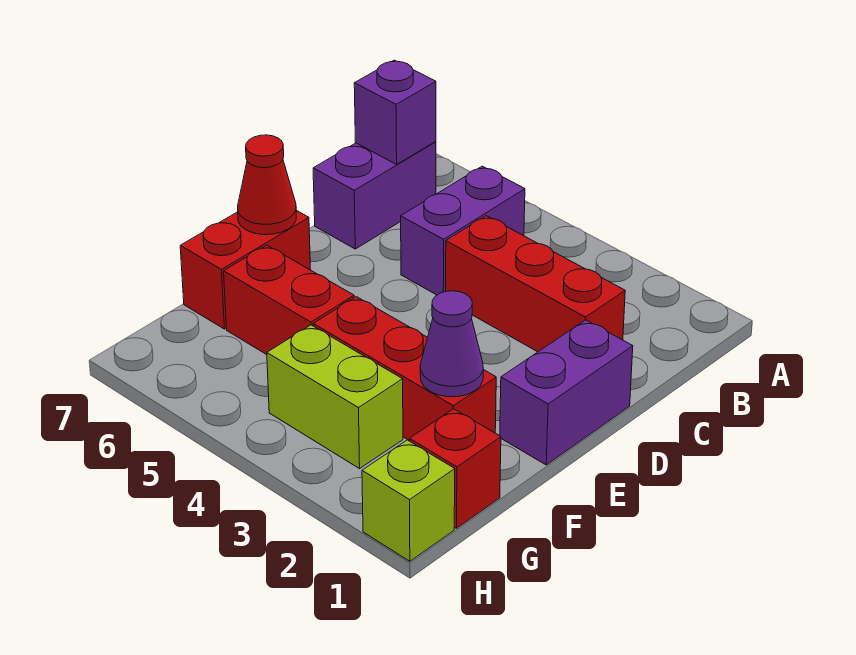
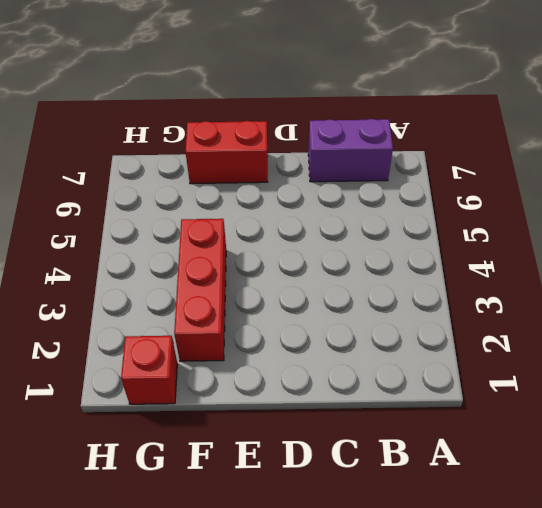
none -> purple brick B5:C5 level 1
none -> red brick C2:C4 level 1
none -> purple brick D1:E1 level 1

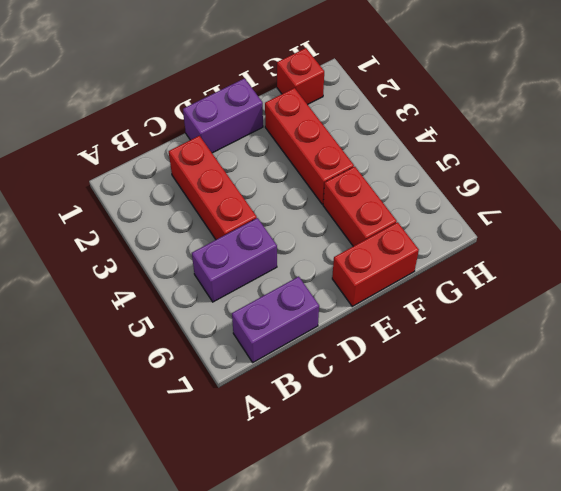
none -> lime brick G3:G4 level 1
none -> lime brick H1 level 1
none -> purple brick B7 level 2

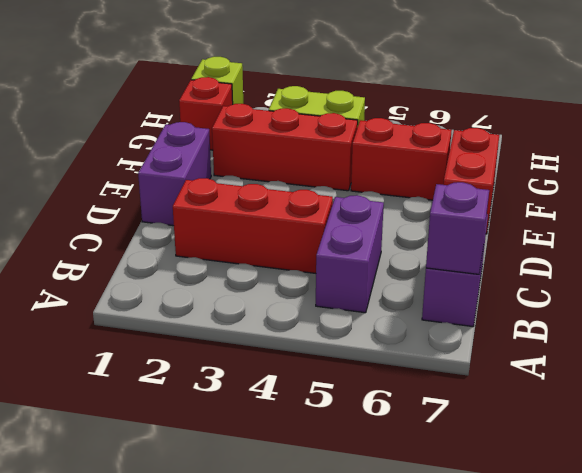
none -> red cone E7 level 2
none -> purple cone F2 level 2

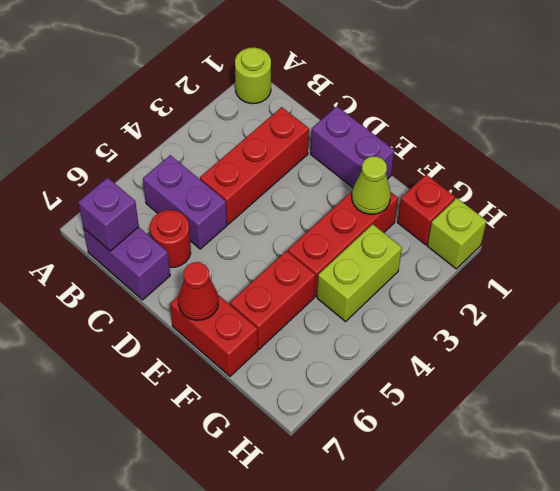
lime round brick A1 level 1 -> none
red round brick C6 level 1 -> none
lime cone F2 level 2 -> purple cone F2 level 2

